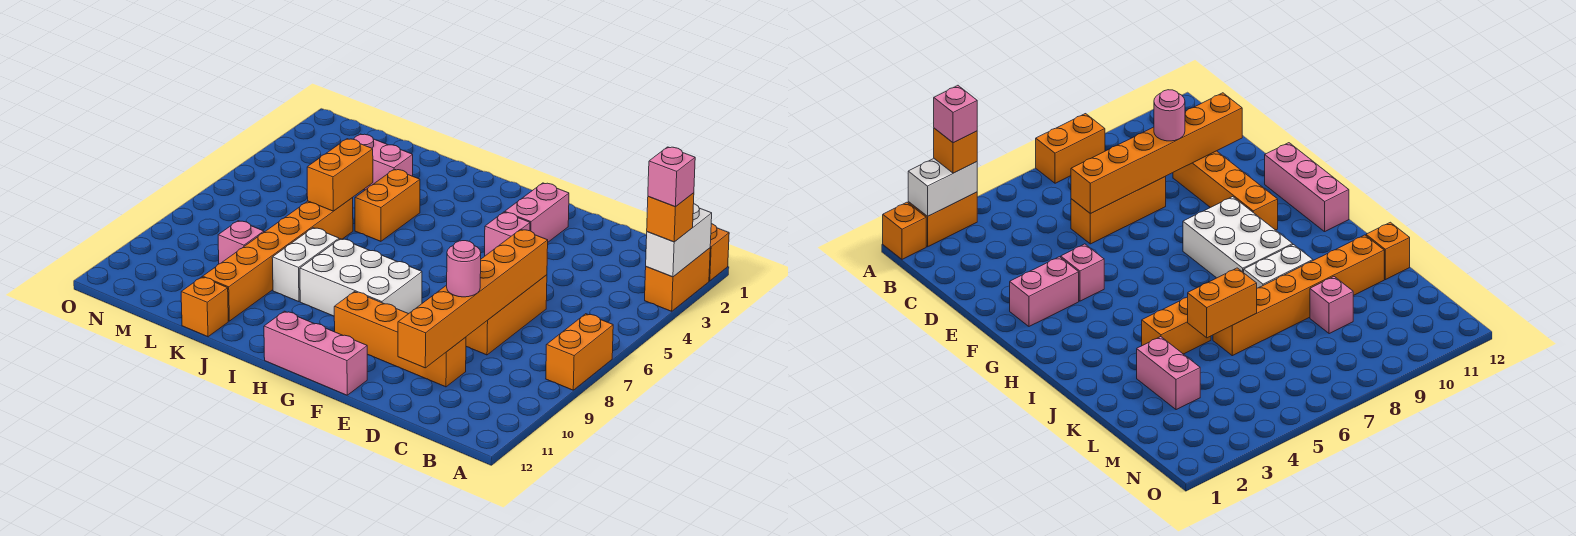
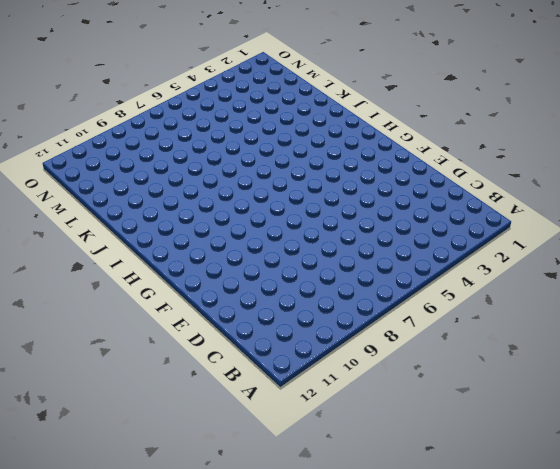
none -> orange brick A1 level 1
none -> orange brick A2:A3 level 1
none -> orange brick A7:A8 level 1

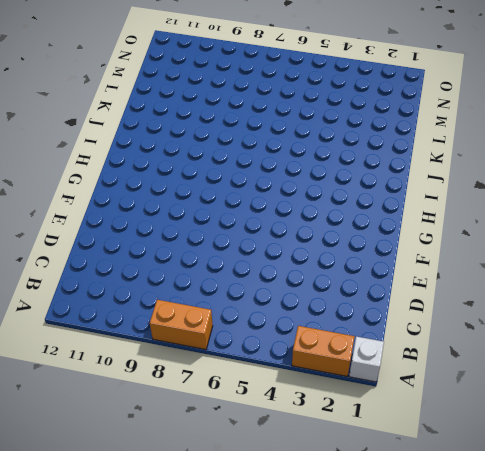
white brick A1 level 1 -> orange brick A1 level 1
none -> orange brick D6:D8 level 1
none -> orange brick D10:G10 level 1
none -> pink brick F2:F3 level 1

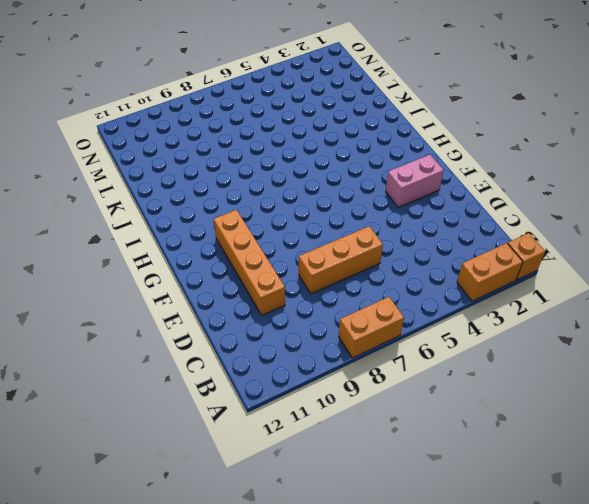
none -> pink brick F4 level 1
none -> pink brick F12:H12 level 1
none -> white brick G8:I9 level 1

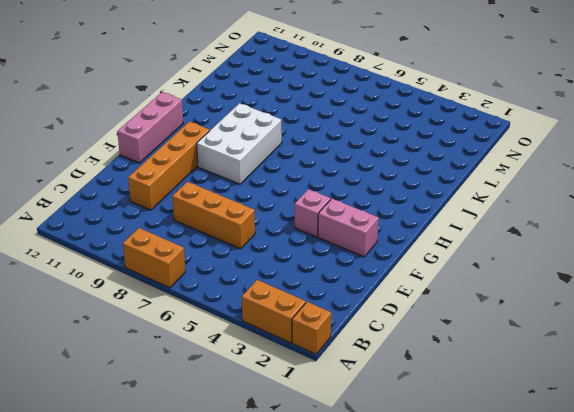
none -> orange brick J4:J5 level 1
none -> white brick J8:J9 level 1
none -> pink brick K3:L3 level 1

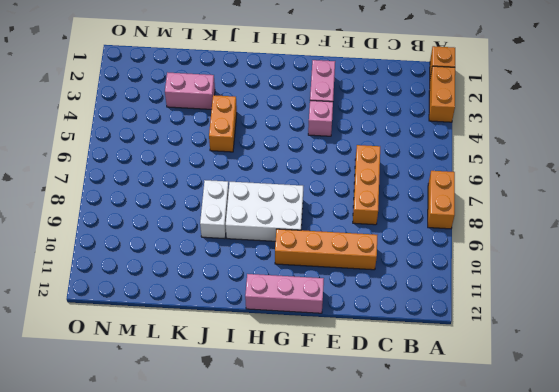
none -> orange brick K6:K11 level 1
none -> orange brick K12 level 1
none -> pink brick L9 level 1

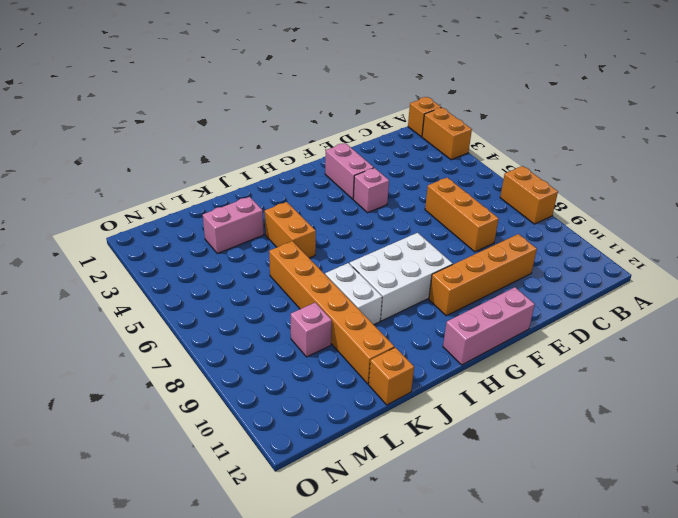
none -> white brick A2:A3 level 2
none -> orange brick D6:D11 level 2
none -> orange brick K5:K6 level 2

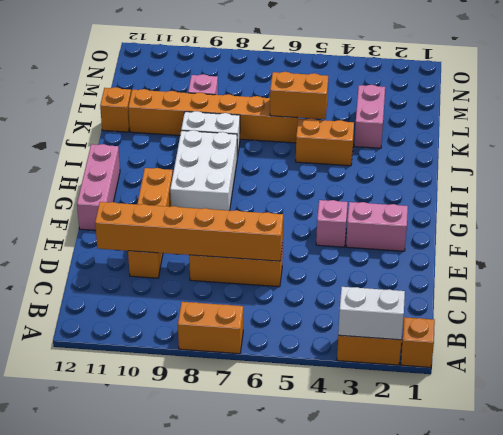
none -> orange brick A3 level 3
none -> pink round brick D9 level 3
none -> pink brick A3 level 4

